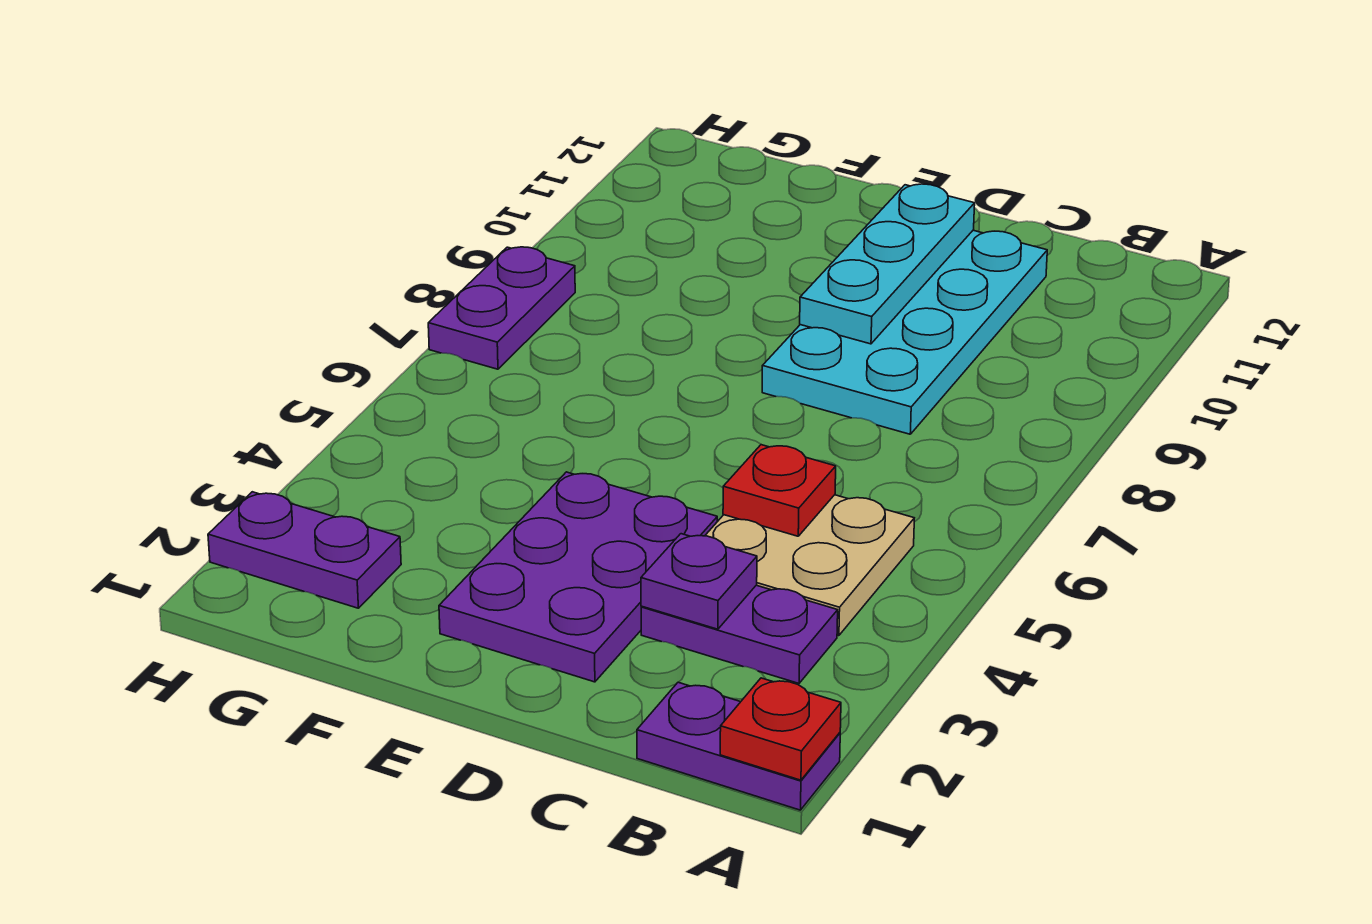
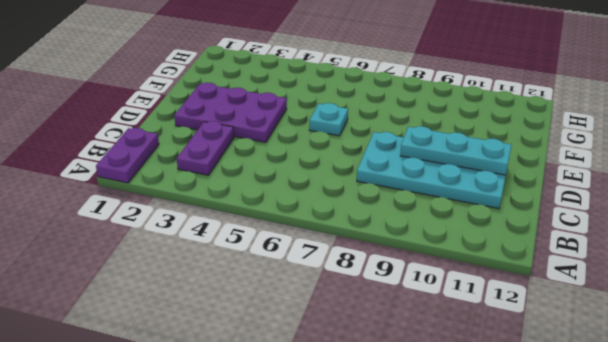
cyan plate E6 level 1 -> none
none -> tan plate B4:C5 level 1
none -> purple plate G2:H2 level 1

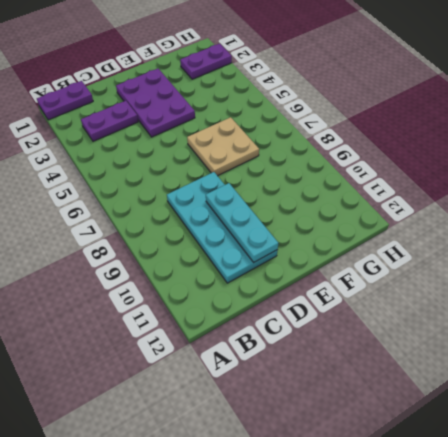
tan plate E6:F7 level 1 -> tan plate B4:C5 level 1
none -> purple plate H7:H8 level 1
none -> red plate A1 level 2

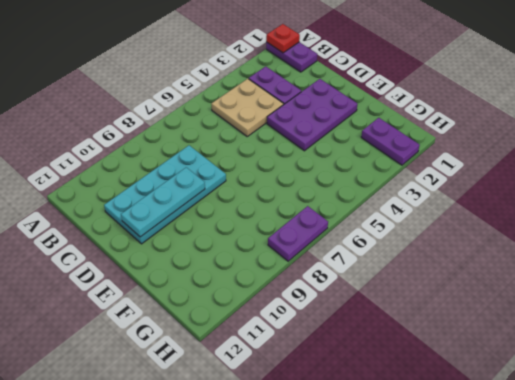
none -> purple plate C3 level 2
none -> red plate C5 level 2

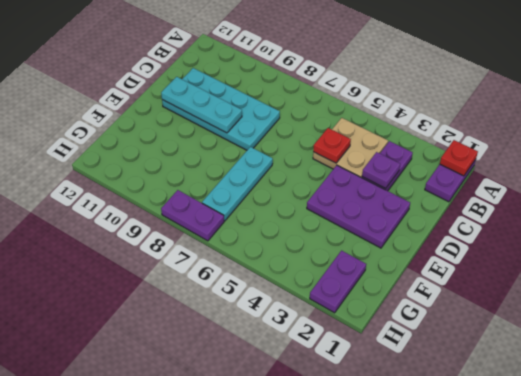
cyan plate E7:G7 level 1 -> none

